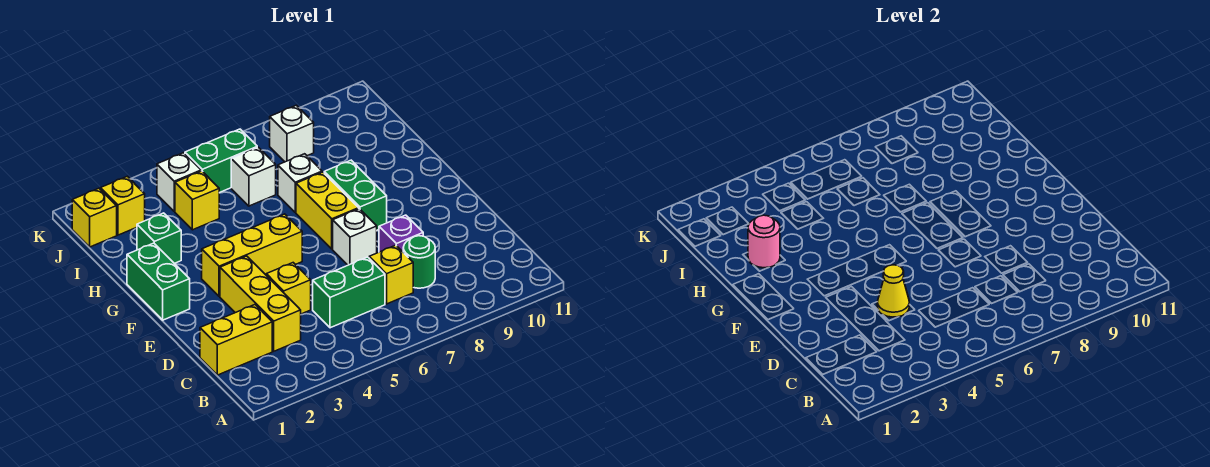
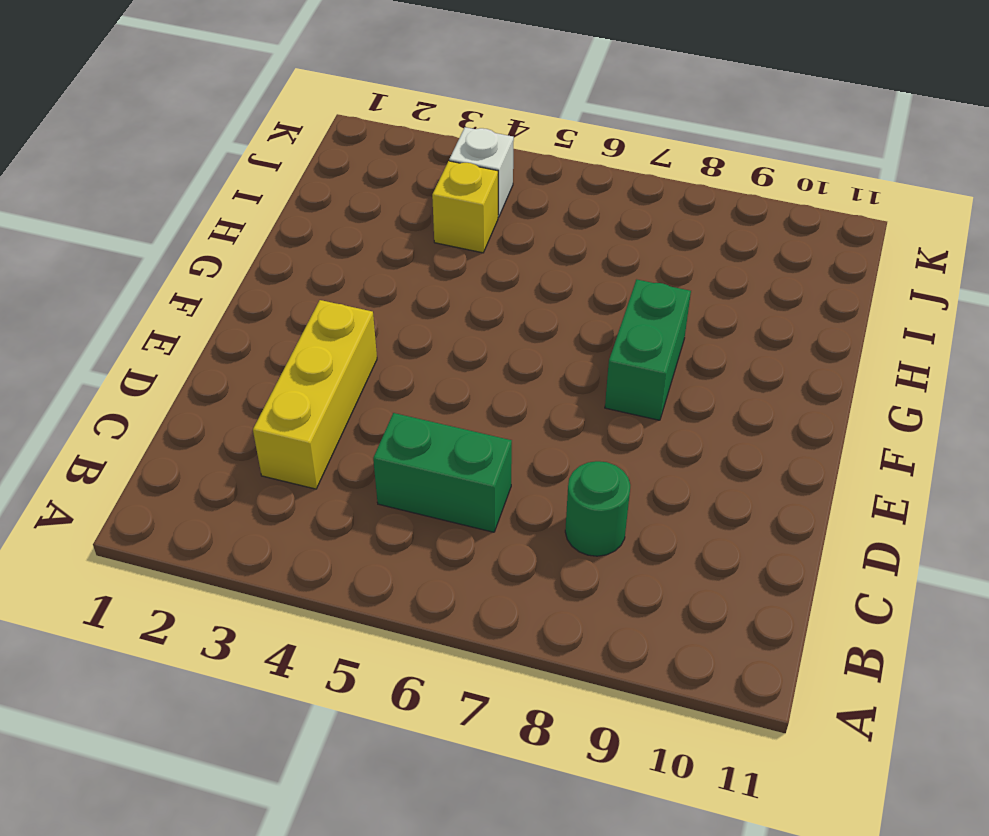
none -> yellow brick C1:C2 level 1
none -> yellow brick C7 level 1
none -> yellow brick D4 level 1

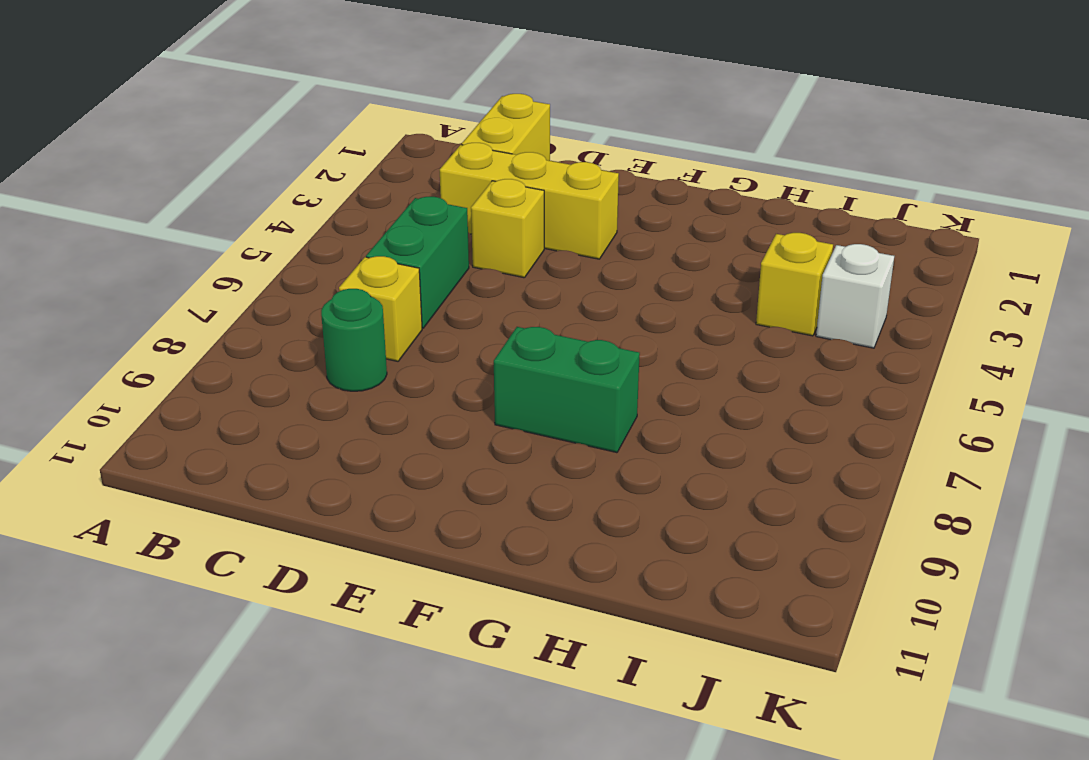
none -> purple brick D8 level 1
none -> white brick E7 level 1
none -> green brick F1:G1 level 1

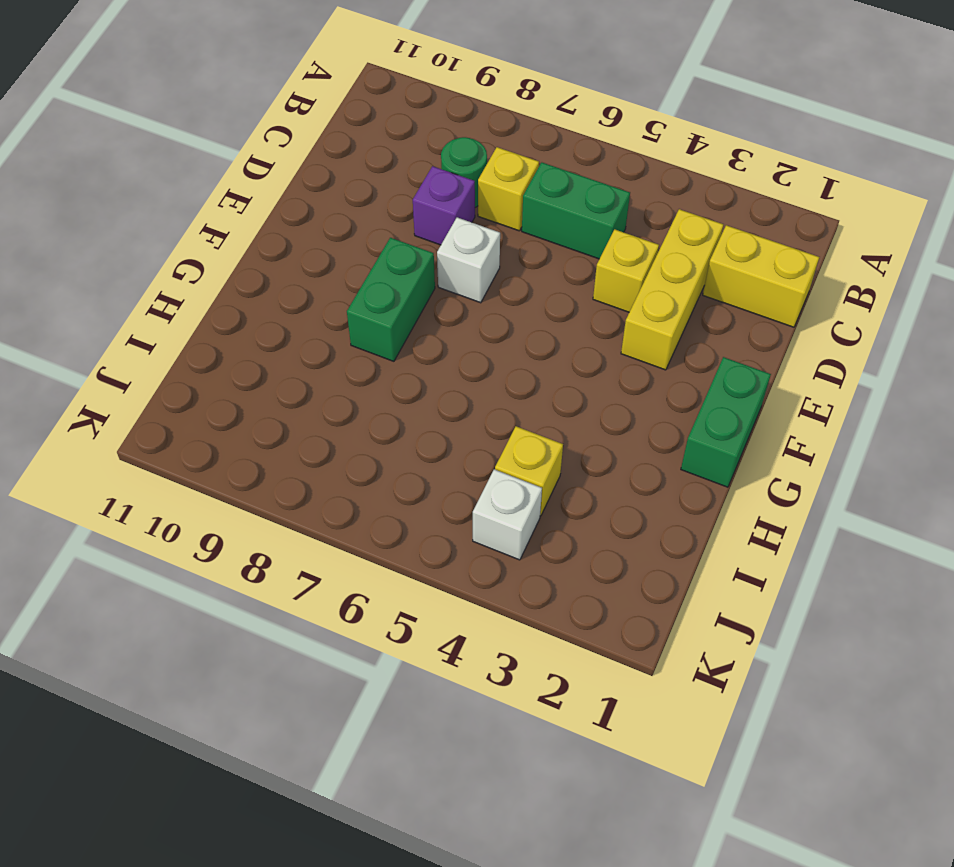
none -> yellow brick F3:F5 level 1
none -> yellow brick F7:G7 level 1
none -> green brick H2 level 1

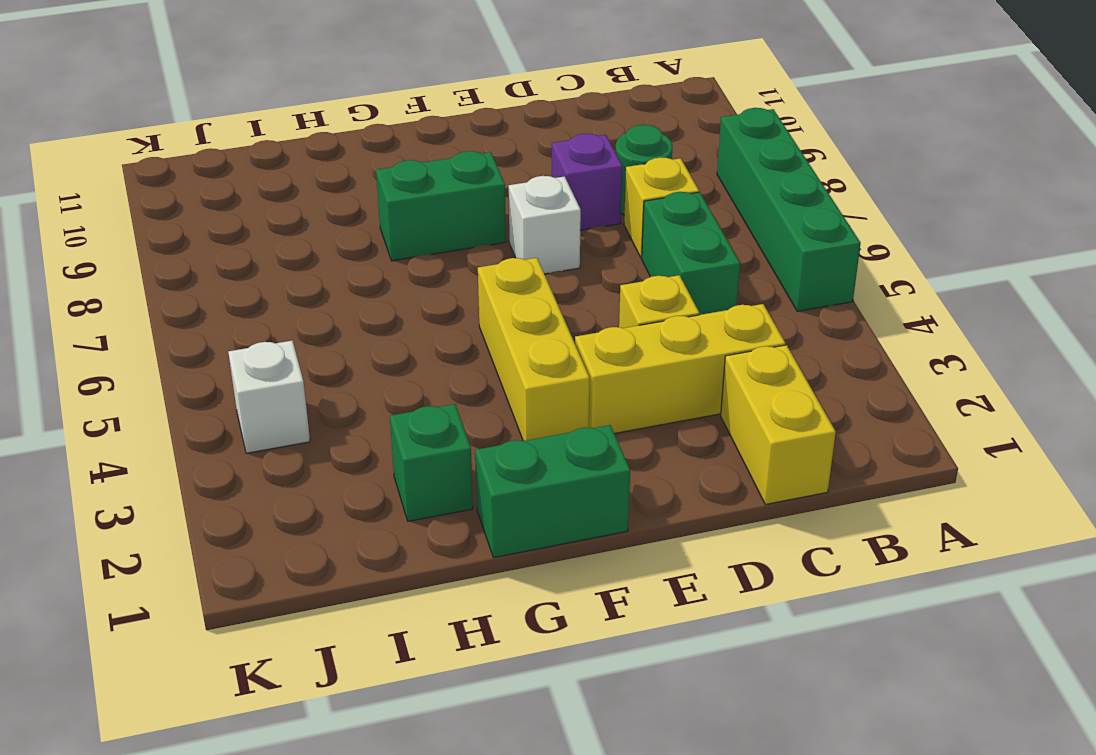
green brick A5:A8 level 1 -> none
none -> yellow brick F7:G7 level 1
none -> white brick H7 level 1
none -> yellow brick I4 level 1

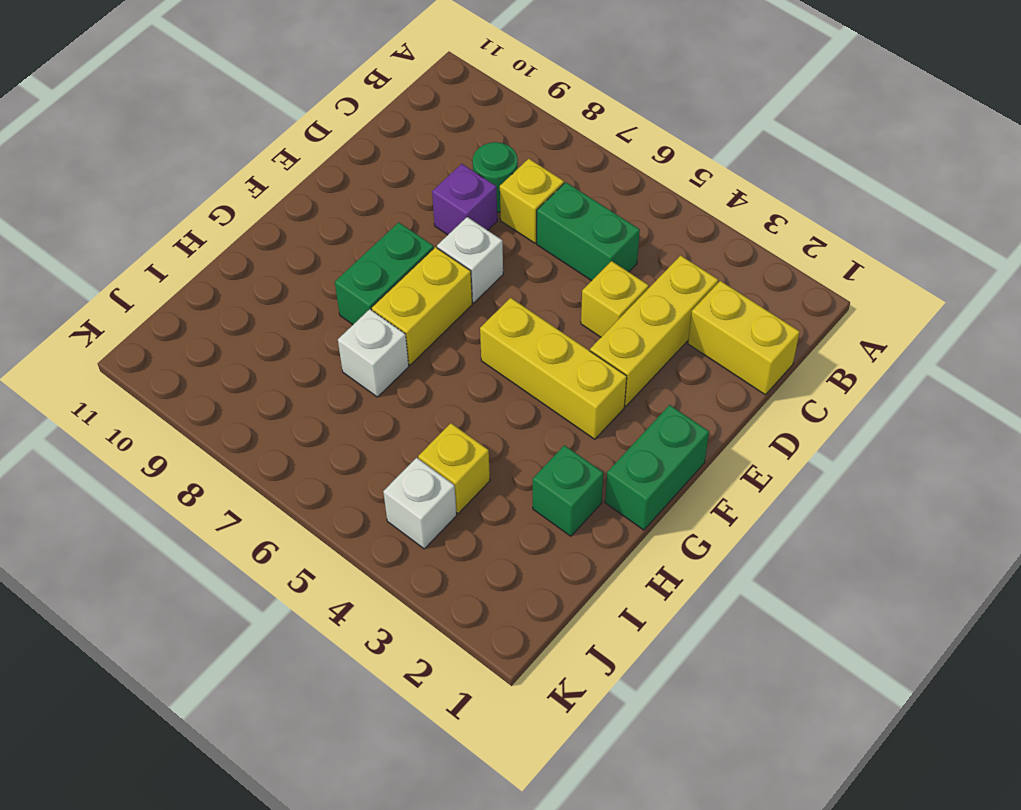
none -> white brick I6 level 1
none -> yellow brick J1 level 1
none -> yellow brick J2 level 1

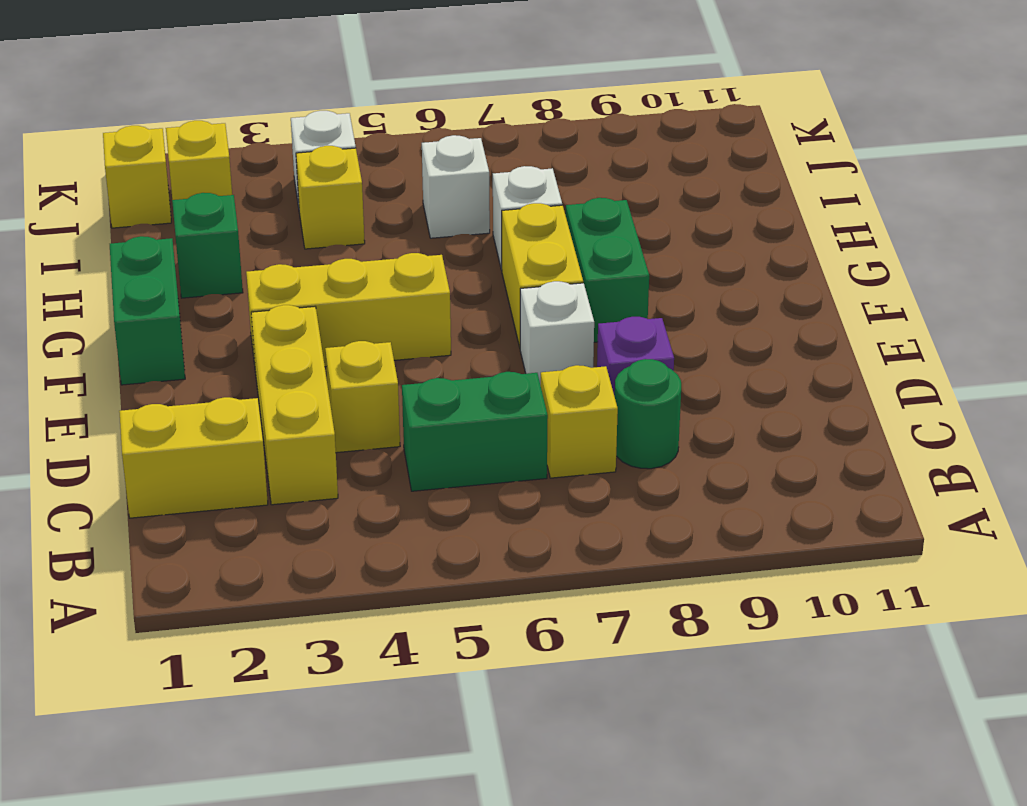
none -> green brick J5:J6 level 1
none -> white brick J8 level 1
none -> yellow cone D4 level 2

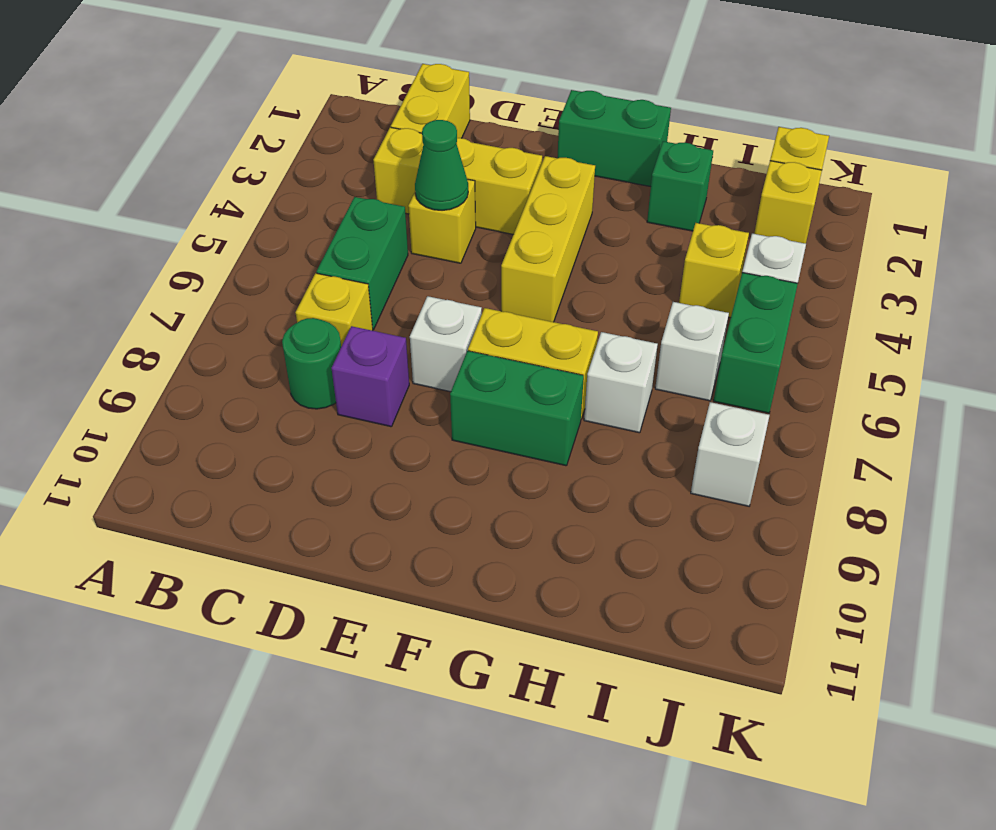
green cone D4 level 2 -> yellow cone D4 level 2
none -> pink round brick H2 level 2

